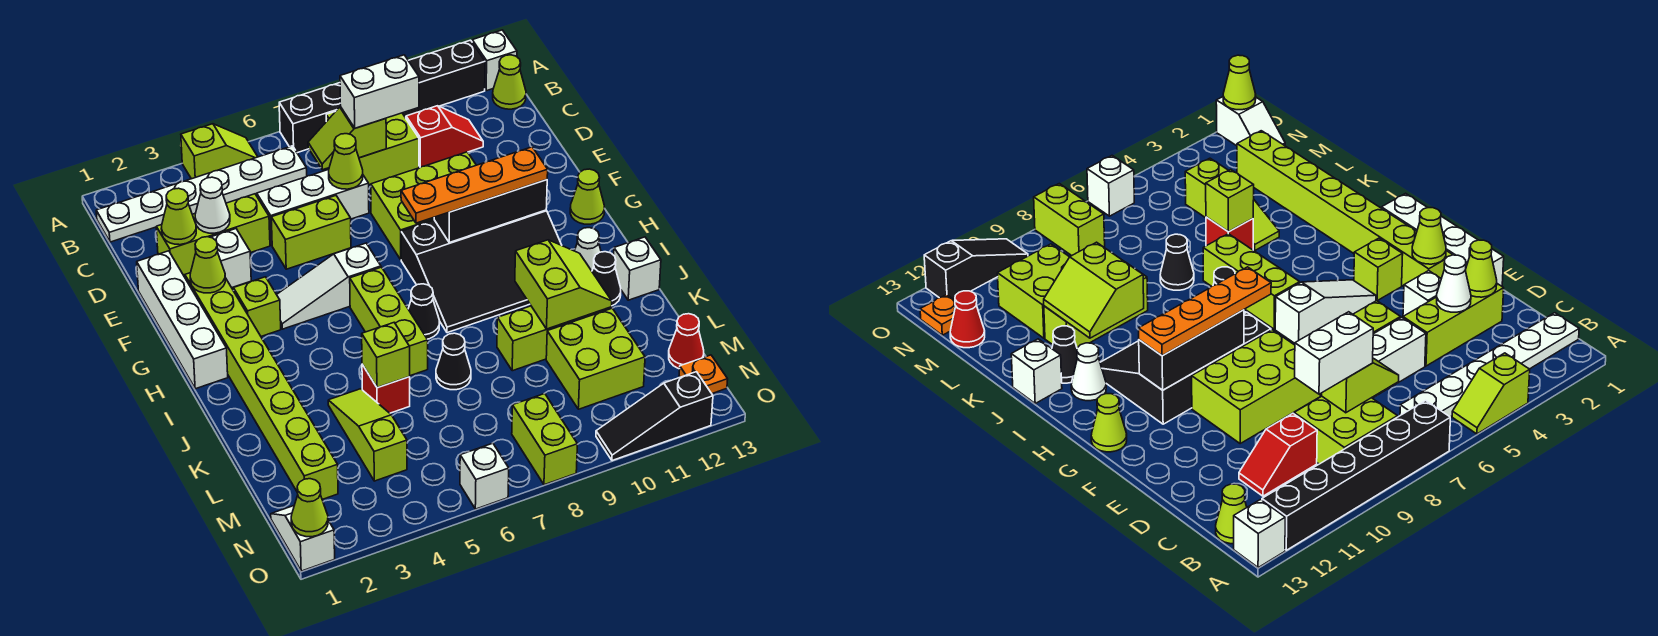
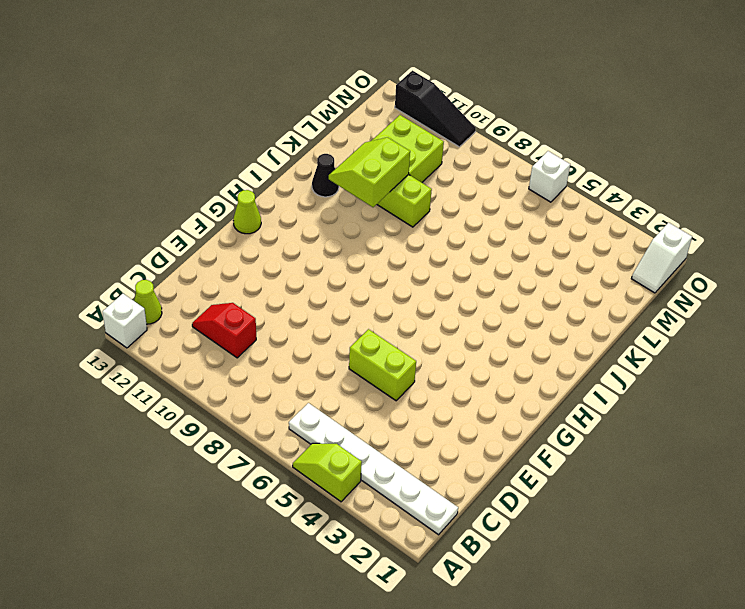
none -> black brick A7:A12 level 1
none -> lime brick B8:C9 level 1
none -> lime brick D2:D4 level 1
none -> white brick D5:D7 level 1

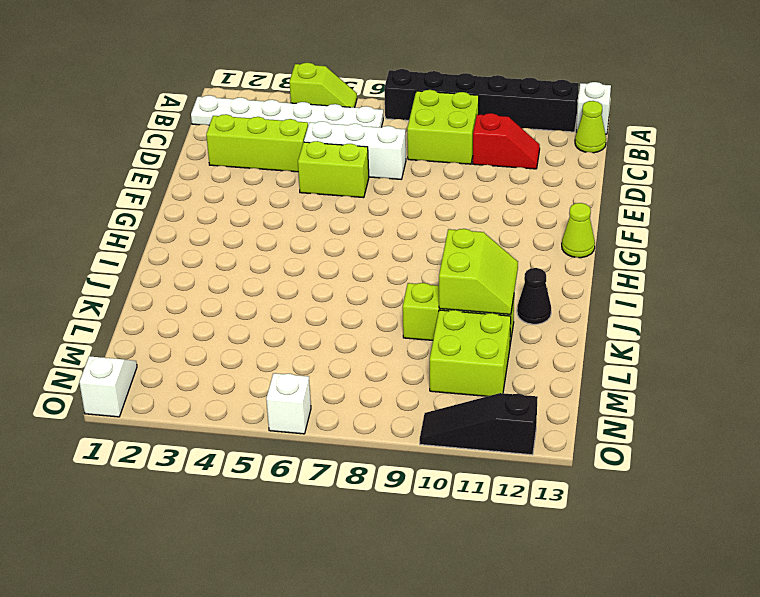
none -> white brick E1:H1 level 1
none -> white brick E3 level 1
none -> lime brick E8:F10 level 1
none -> lime brick F2:M2 level 1

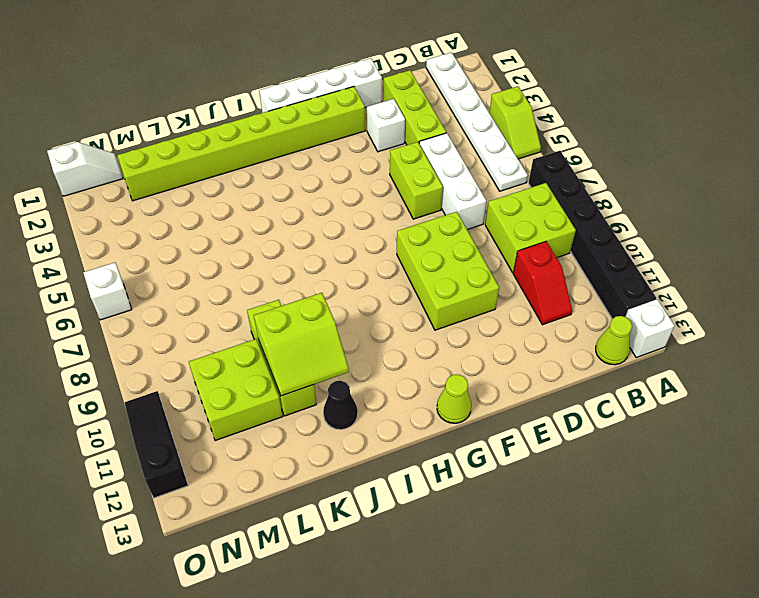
none -> lime brick G3 level 1
none -> white slope G4:G6 level 1 top 6
none -> black slope G8:I11 level 1 top G
none -> lime brick H6:J6 level 1

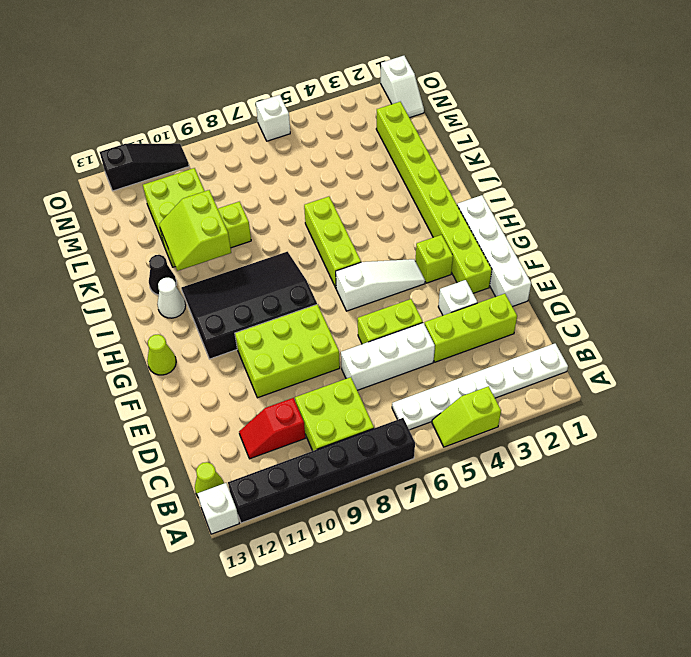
none -> black cone I7 level 1
none -> white brick J13 level 1
none -> lime slope K4:M4 level 1 top M
none -> red brick K5 level 1

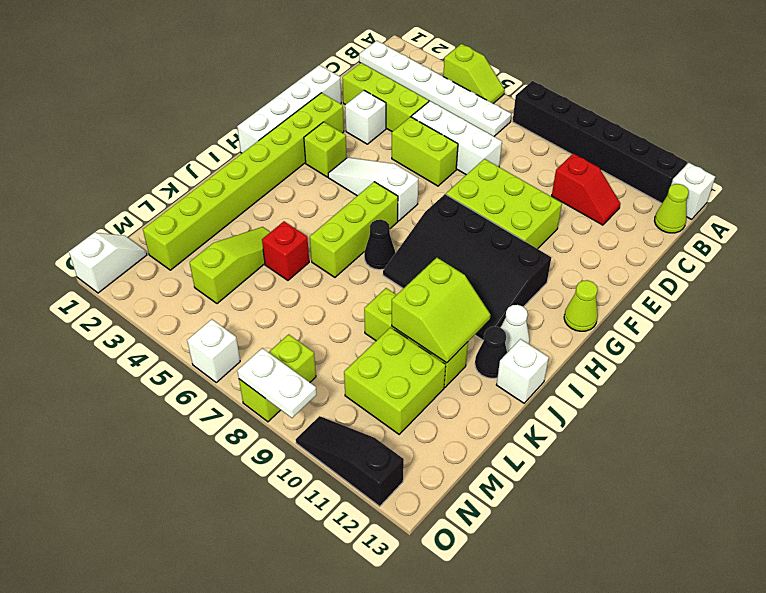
white plate O8:O9 level 2 -> none
none -> lime brick B8:C9 level 1
none -> black cone K7 level 1
none -> red cone M13 level 1
none -> orange plate N13 level 1

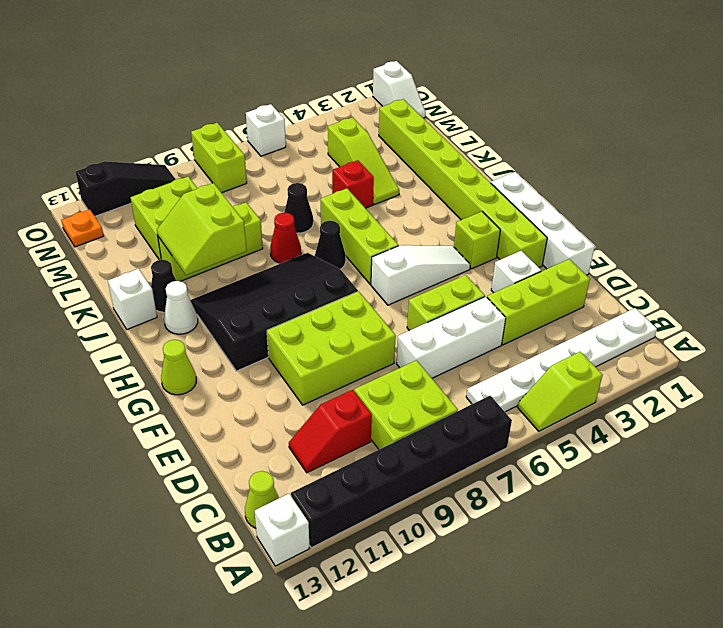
red cone J8 level 1 -> red cone M13 level 1
none -> lime slope C7:C8 level 2 top 8
none -> lime cone D2 level 2
none -> white cone D3 level 2
none -> lime cone D7 level 2

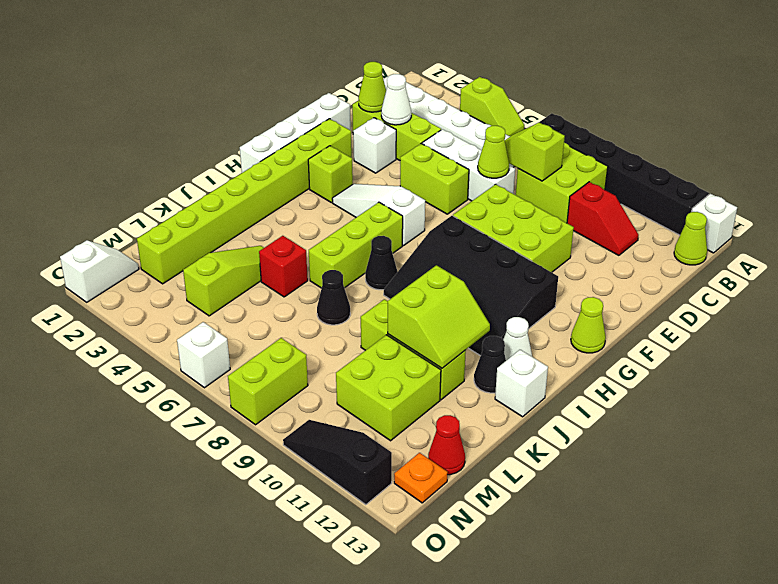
none -> lime cone F2 level 2
none -> black brick G9:G11 level 2
none -> lime brick K5 level 2
none -> lime cone O1 level 2

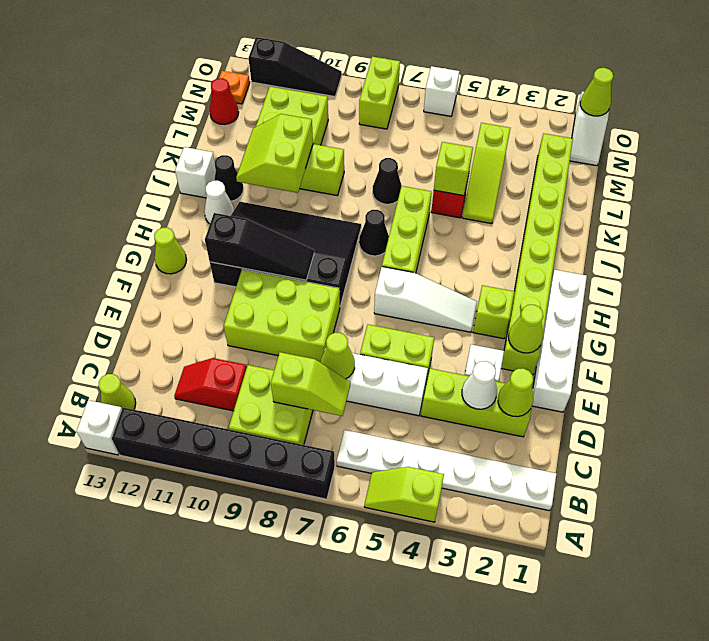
black slope G9:G11 level 2 top 11 -> black brick G9:G11 level 2
none -> white brick C8:C9 level 3
none -> orange plate G8:G11 level 3

